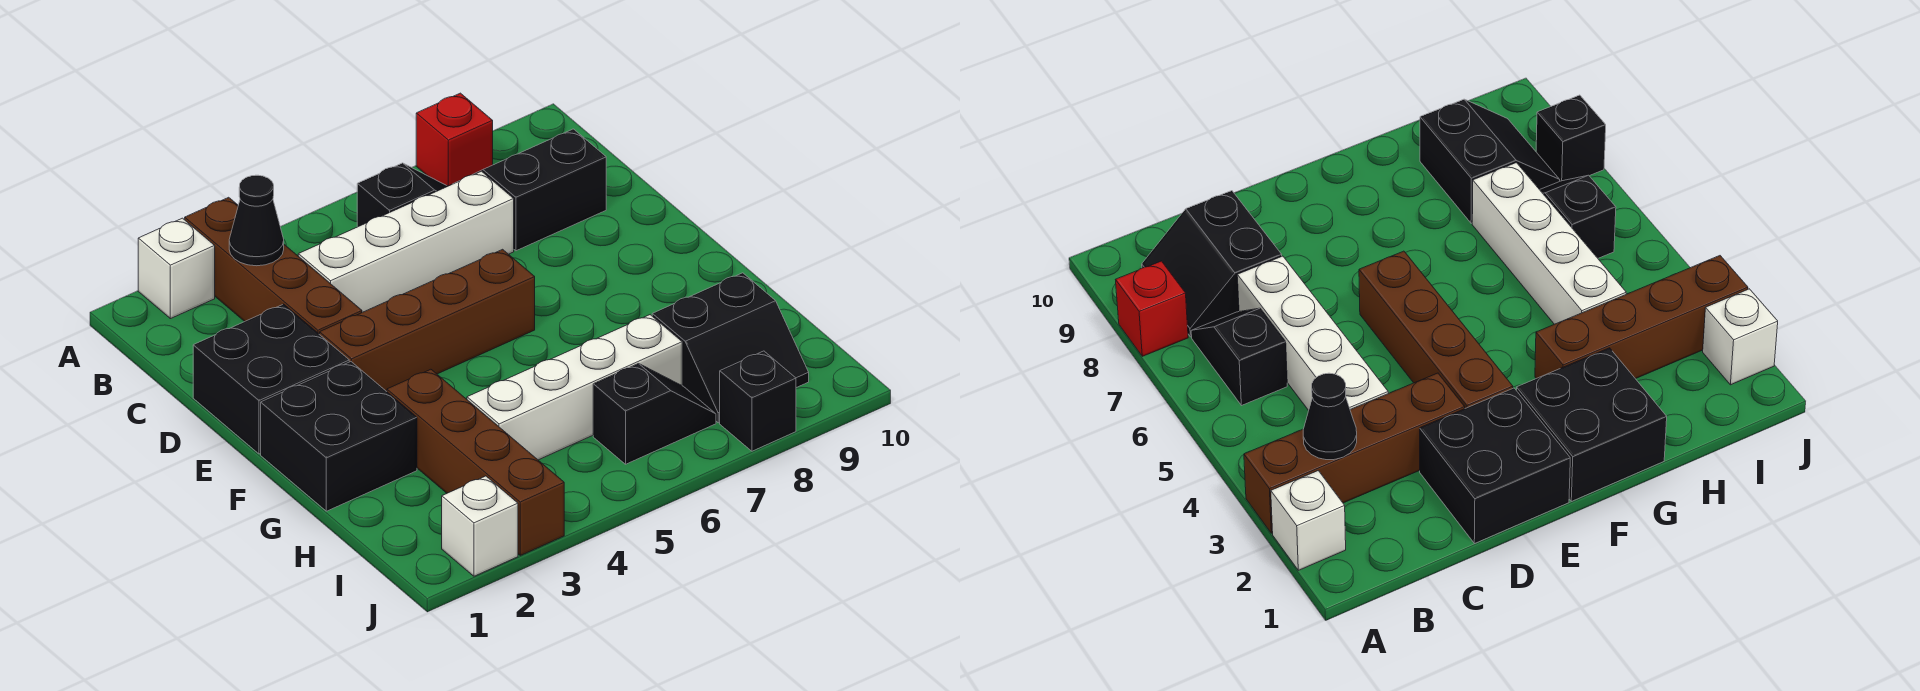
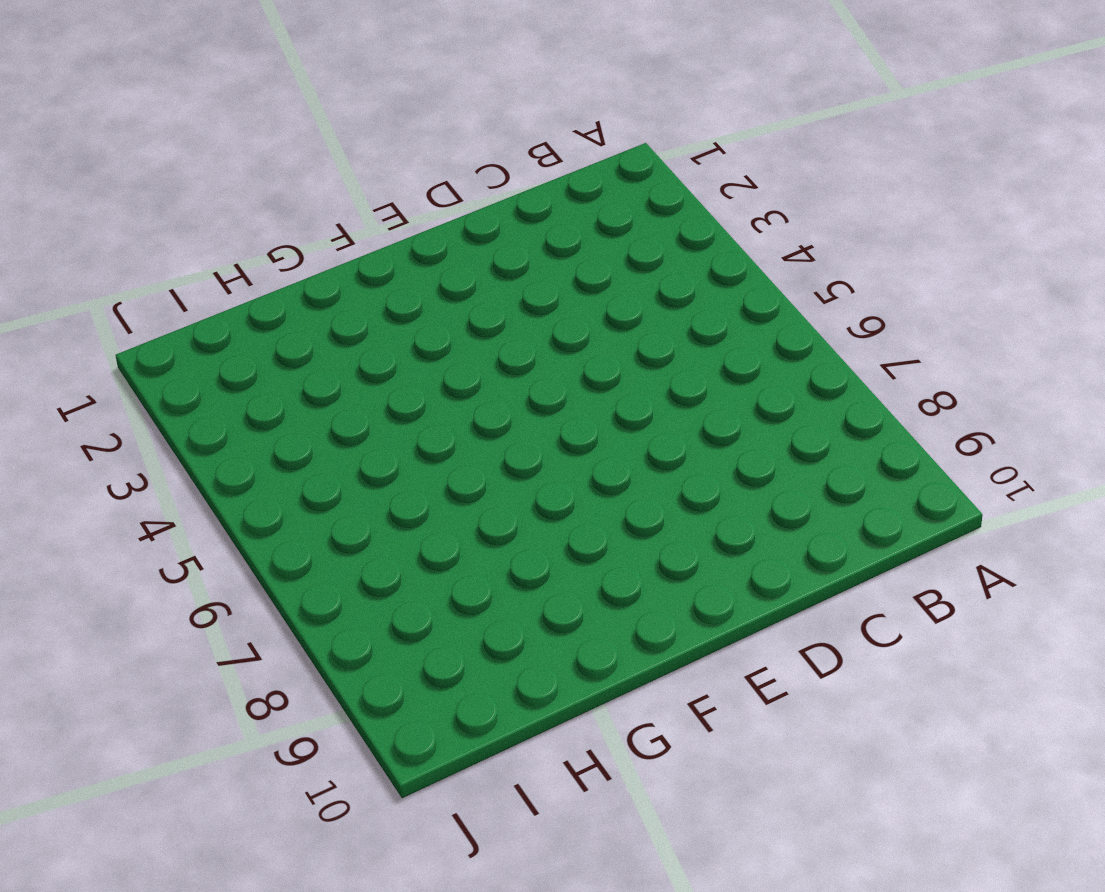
none -> white brick A2 level 1
none -> brown brick A3:D3 level 1
none -> red brick A8 level 1

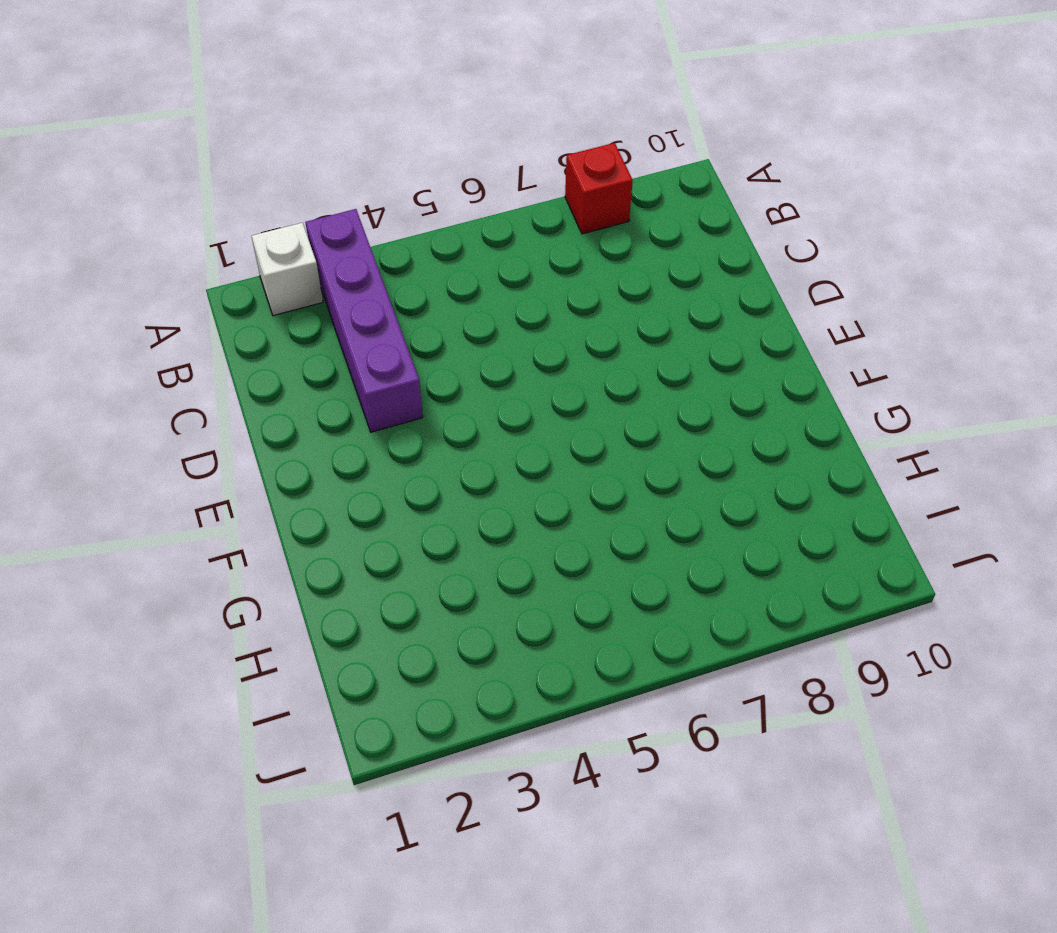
purple brick A3:D3 level 1 -> brown brick A3:D3 level 1
none -> black slope B6:B7 level 1 top 6
none -> black slope B8:C9 level 1 top C
none -> white brick C4:C7 level 1

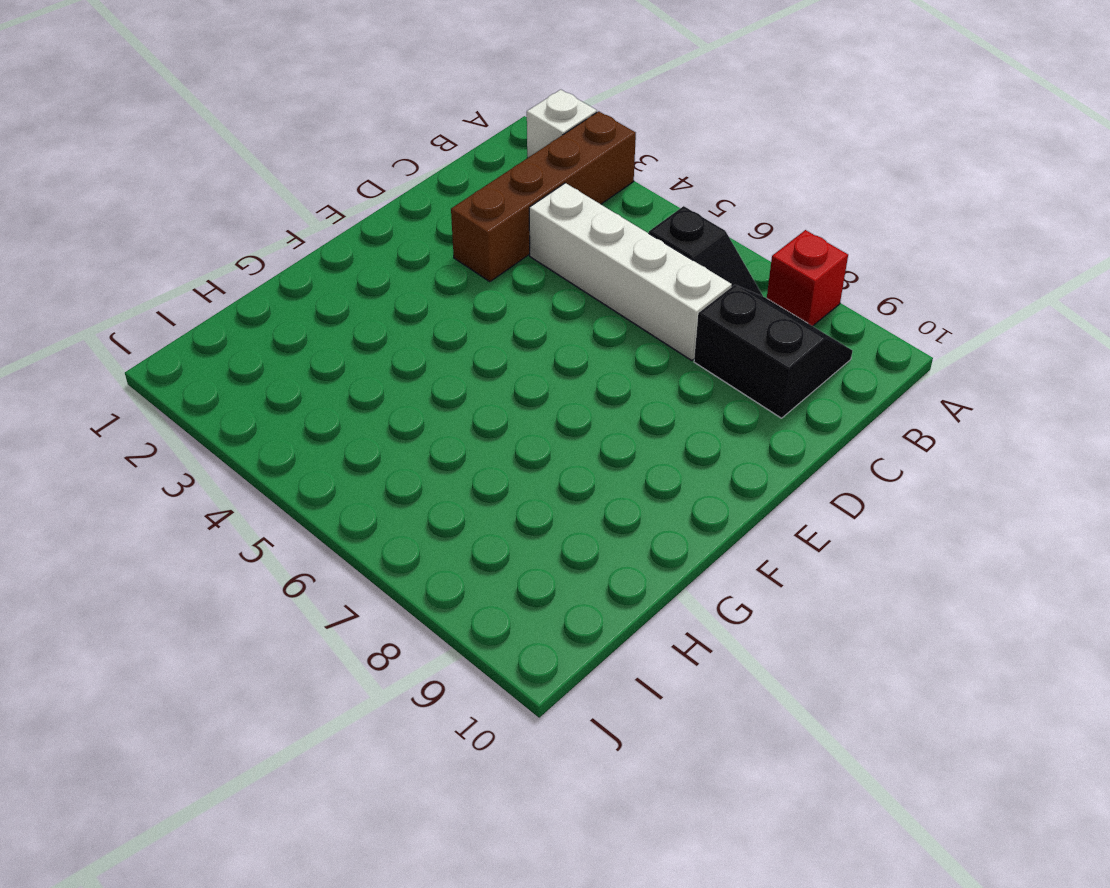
none -> black brick D1:E2 level 1
none -> brown brick E3:E6 level 1
none -> black brick F1:G2 level 1

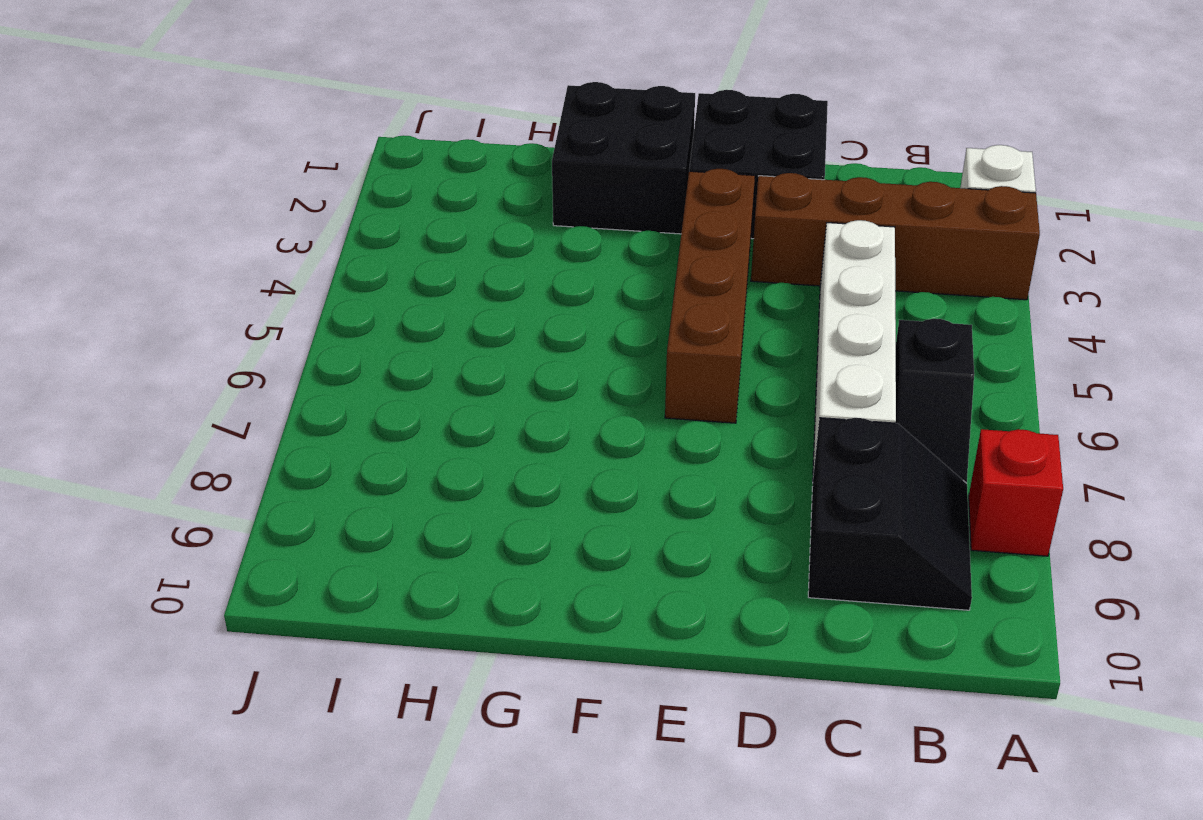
none -> brown brick G3:J3 level 1
none -> white brick H4:H7 level 1
none -> black slope H8:I9 level 1 top H

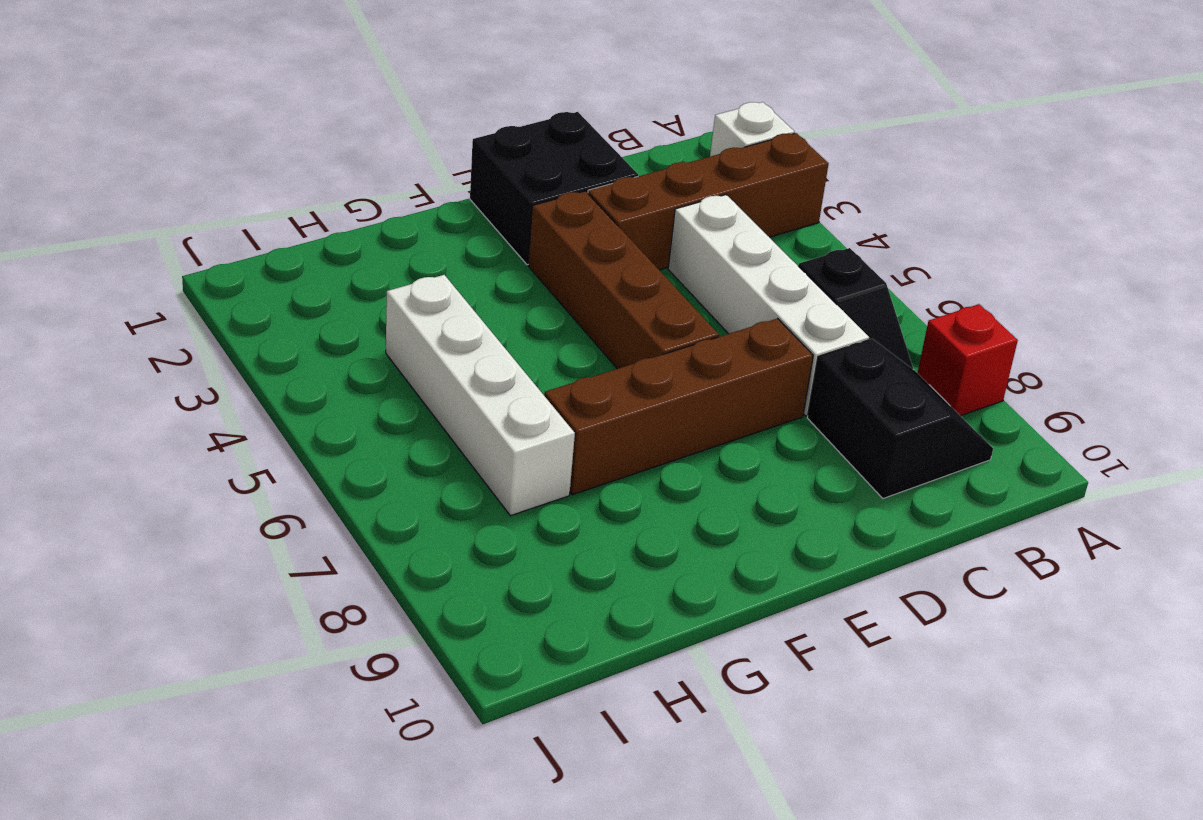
brown brick D7:G7 level 1 -> brown brick G3:J3 level 1
none -> black brick F1:G2 level 1
none -> black slope H8:I9 level 1 top H
none -> black slope I6:I7 level 1 top 6

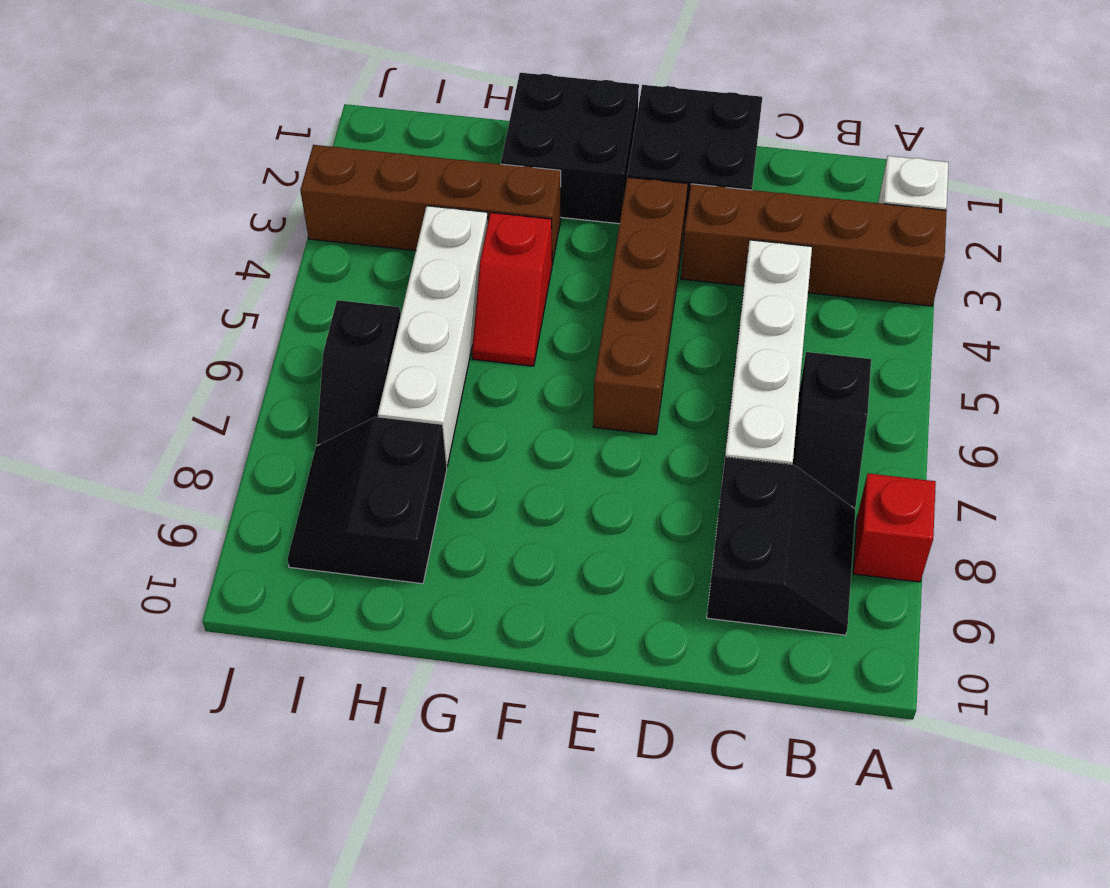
red slope G4:G5 level 1 top 4 -> none
none -> white brick J2 level 1
none -> black brick J8 level 1
none -> black cone B3 level 2

